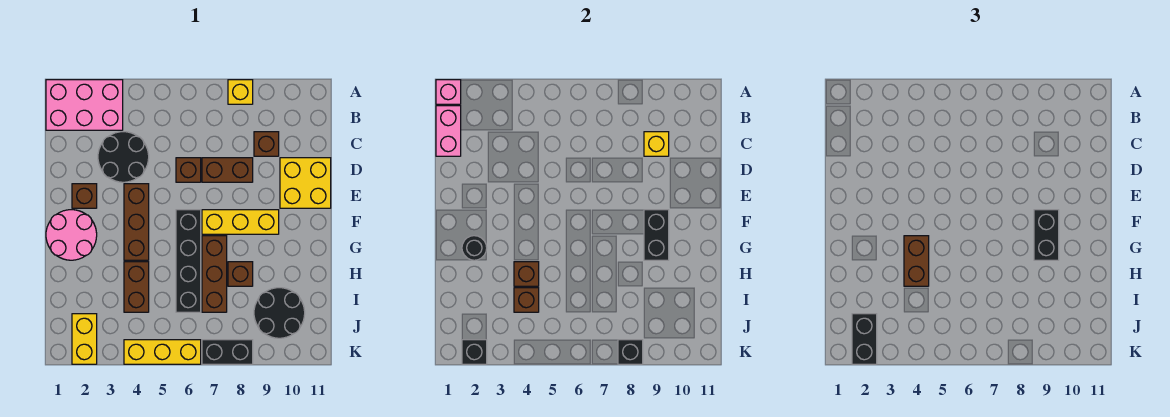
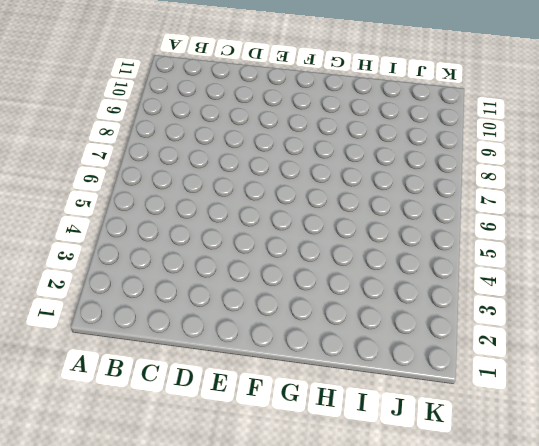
none -> pink brick A1:B3 level 1
none -> yellow brick A8 level 1
none -> black round brick C3:D4 level 1
none -> brown brick C9 level 1

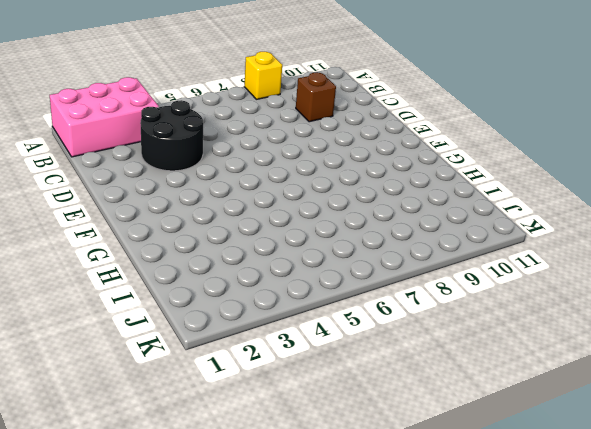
none -> brown brick D6 level 1
none -> brown brick D7:D8 level 1
none -> yellow brick D10:E11 level 1
none -> brown brick E2 level 1

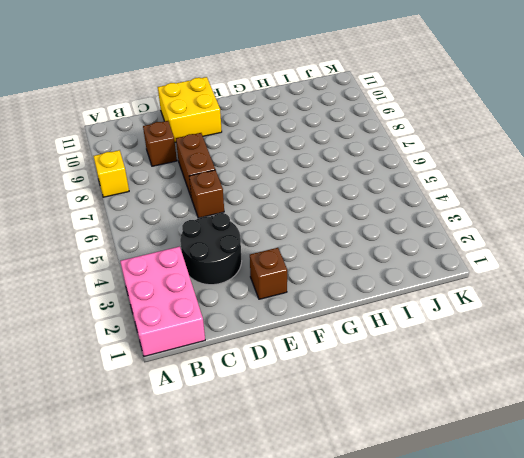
none -> brown brick E4:G4 level 1
none -> pink round brick F1:G2 level 1
none -> black brick F6:I6 level 1
none -> yellow brick F7:F9 level 1

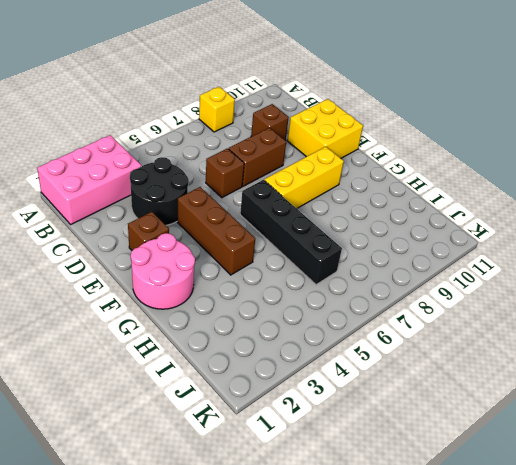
none -> brown brick G7:I7 level 1
none -> brown brick H4:I4 level 1
none -> brown brick H8 level 1
none -> black round brick I9:J10 level 1

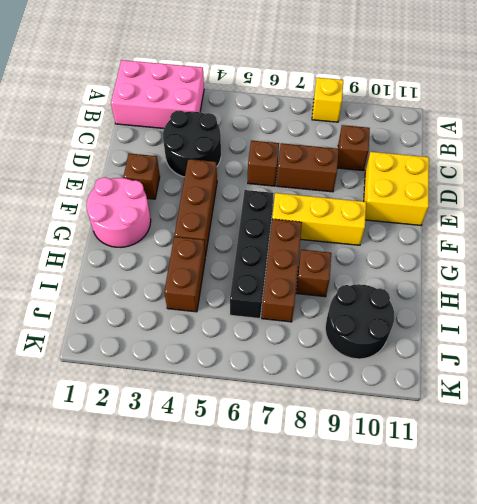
none -> yellow brick J2:K2 level 1
none -> yellow brick K4:K6 level 1
none -> black brick K7:K8 level 1
none -> pink brick A1 level 2

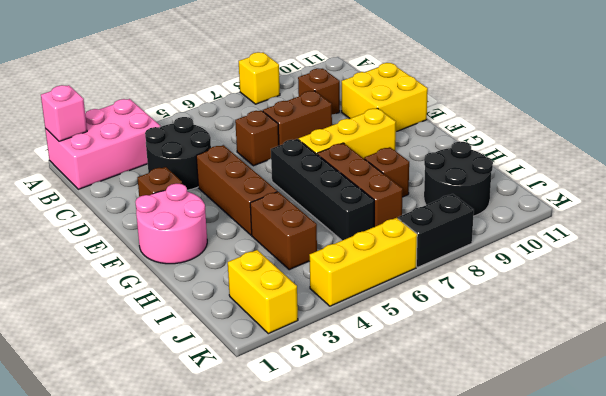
none -> pink brick B1:C1 level 2
none -> yellow brick C9 level 2
none -> black brick F9:G9 level 2
none -> black round brick G2 level 2

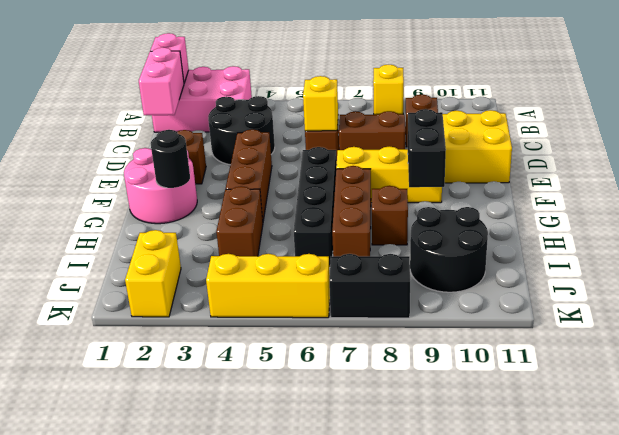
yellow brick D6 level 2 -> yellow brick C9 level 2
none -> brown brick H4 level 2
none -> brown brick I4 level 2
none -> black brick K2 level 2
none -> black brick K8 level 2

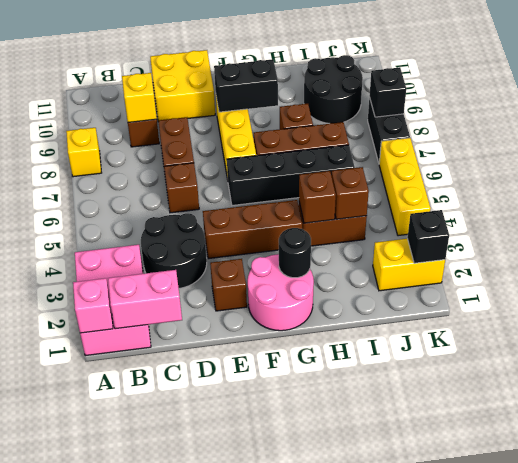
none -> black brick F9:G9 level 3
none -> brown brick G4:H4 level 3
none -> black brick J2:K2 level 3

